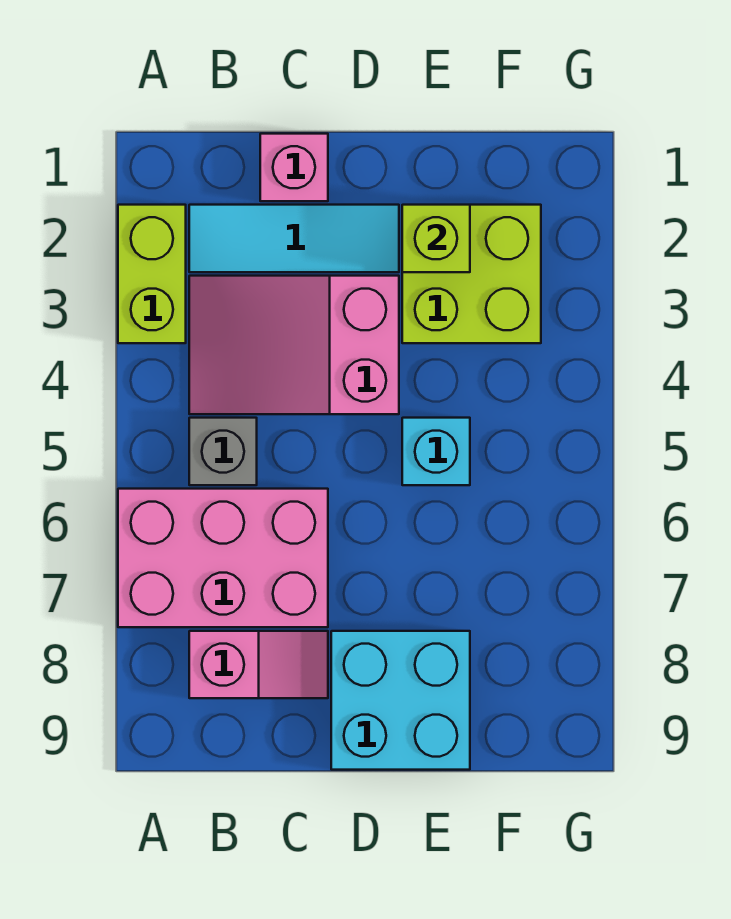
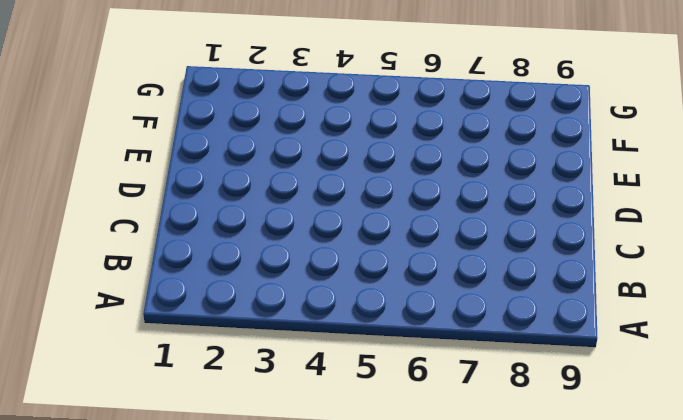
none -> lime brick A2:A3 level 1
none -> pink brick A6:C7 level 1

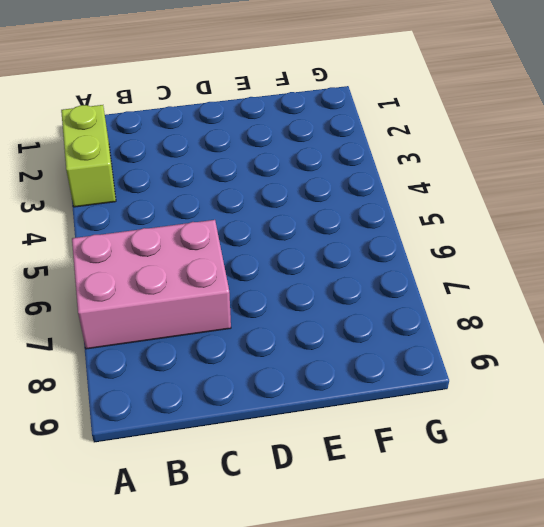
none -> cyan tile B2:D2 level 1
none -> pink slope B3:D4 level 1 top D

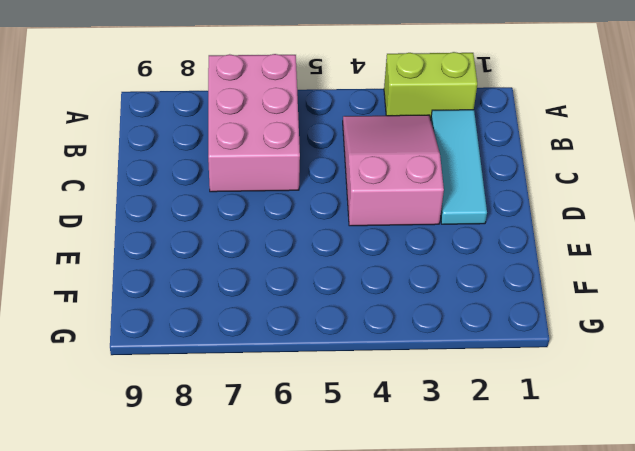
none -> grey brick B5 level 1
none -> pink slope B8:C8 level 1 top B

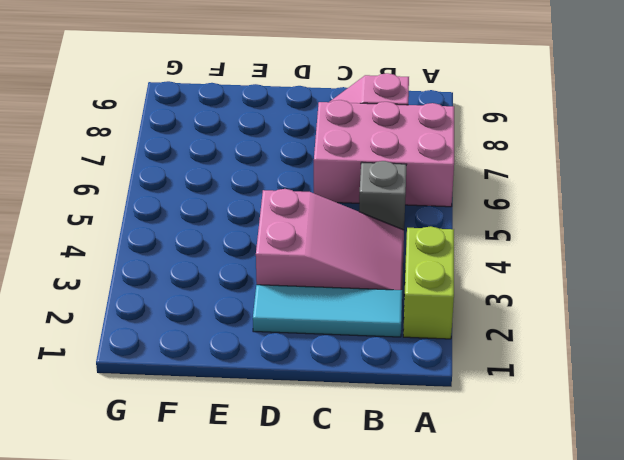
none -> pink brick C1 level 1
none -> cyan brick D8:E9 level 1

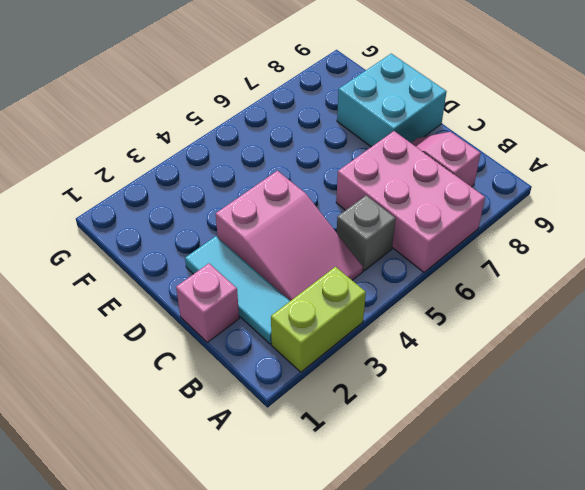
none -> lime brick E2:F3 level 1
none -> cyan brick E5 level 1

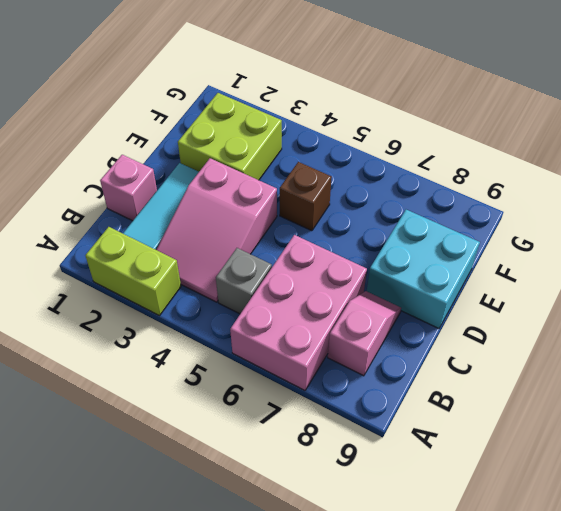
brown brick E5 level 1 -> cyan brick E5 level 1
none -> lime brick E2 level 2

